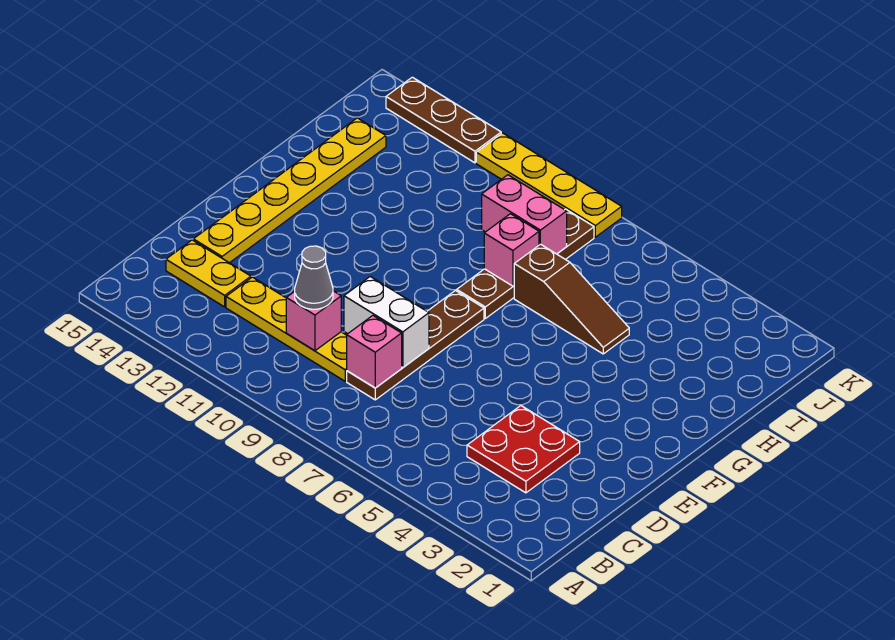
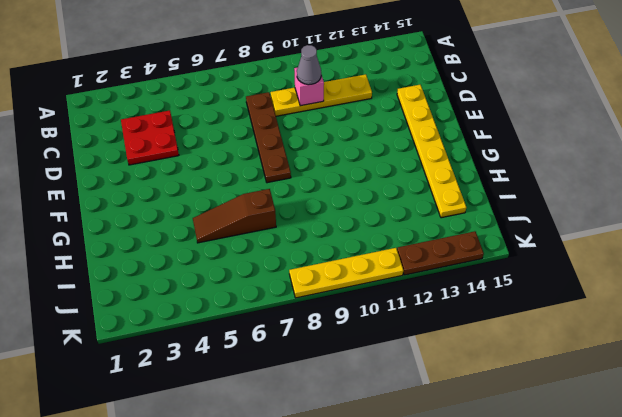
none -> yellow plate C13:C14 level 1
none -> brown plate G8:J8 level 1
none -> pink brick C8 level 2

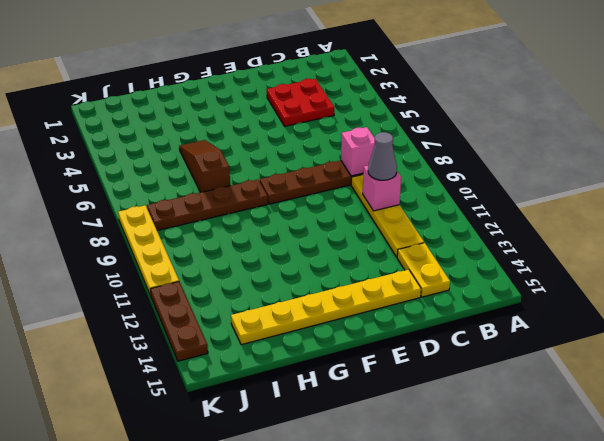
none -> white brick D8:D9 level 2
none -> pink brick H8 level 2
none -> pink brick I8:I9 level 2

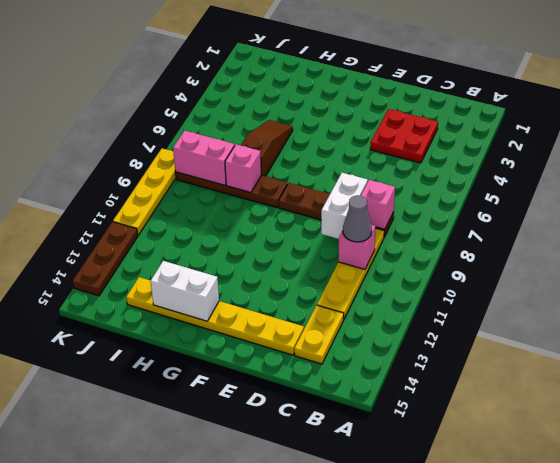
white brick G14:H14 level 2 -> none
pink brick I8:J8 level 2 -> pink brick I8:I9 level 2

